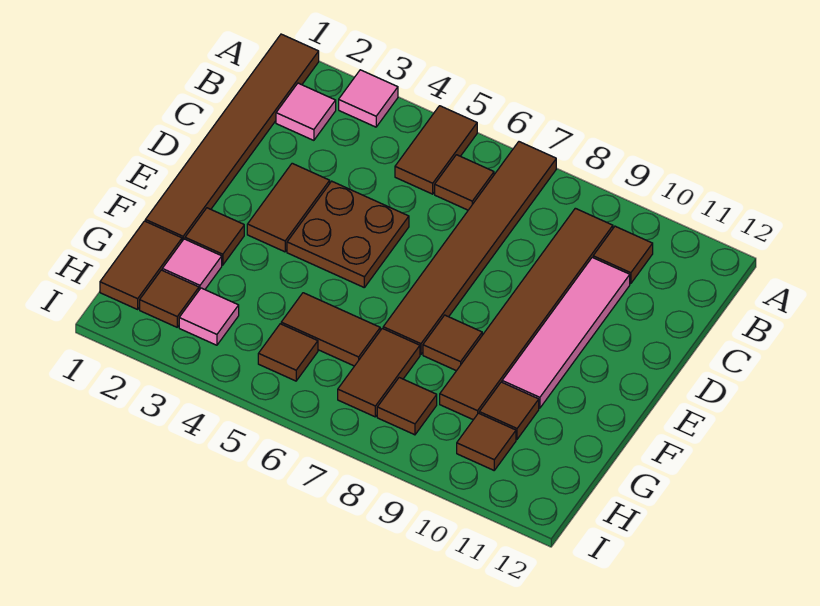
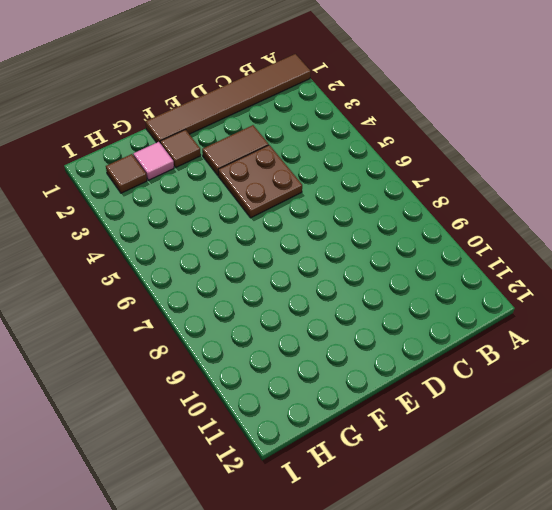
none -> pink tile A3 level 1
none -> brown tile A5:B5 level 1
none -> brown tile A7:F7 level 1

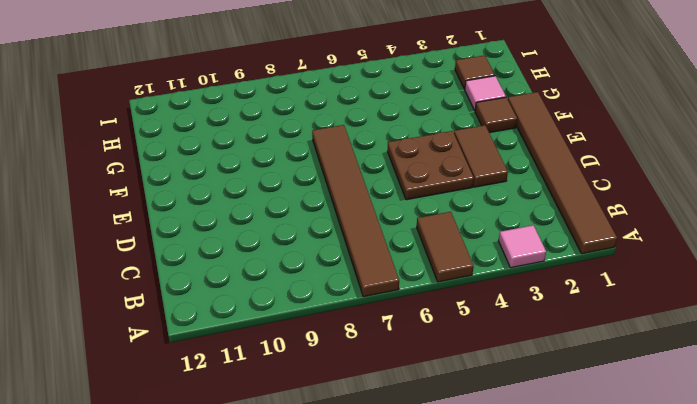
none -> pink tile B2 level 1
none -> brown tile B6 level 1
none -> brown tile B9:G9 level 1

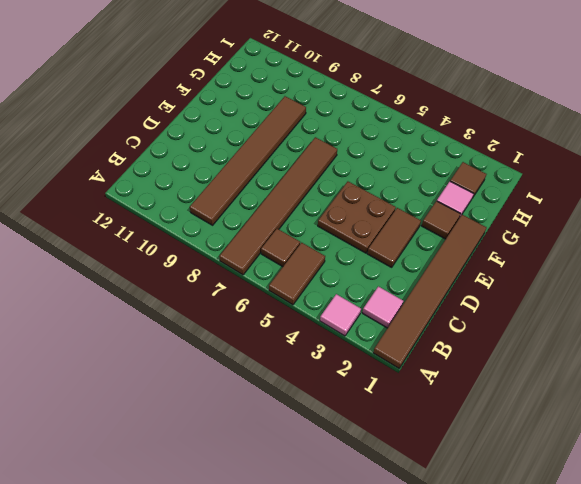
none -> brown tile B10 level 1
none -> pink tile C10:F10 level 1
none -> brown tile F8 level 1

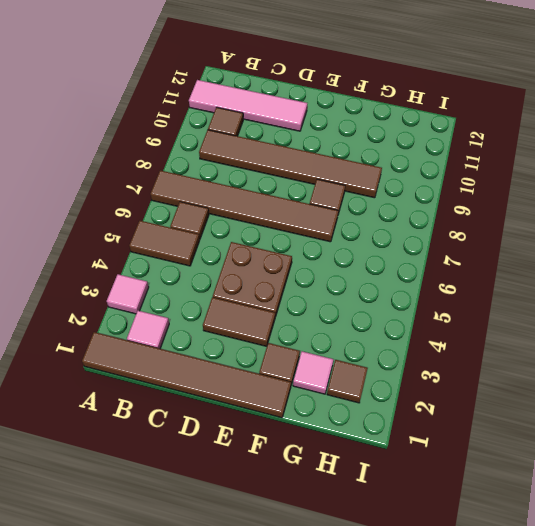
pink tile A11:D11 level 1 -> pink tile C10:F10 level 1
none -> brown tile G1:H1 level 1
none -> brown tile G5:G6 level 1
none -> brown tile G7:H7 level 1

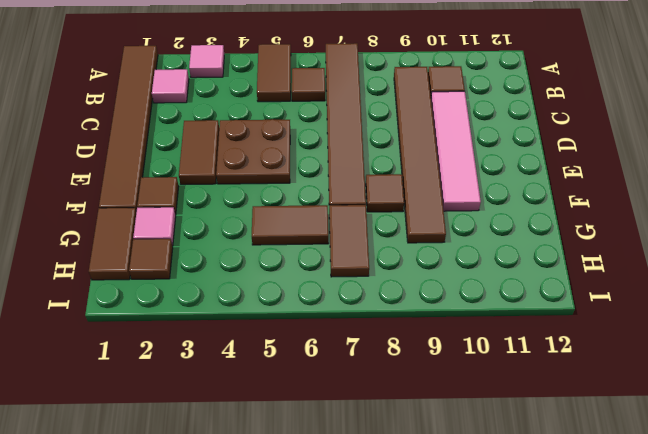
none -> brown tile G10 level 1
none -> pink tile H3 level 1
none -> brown tile H5 level 1

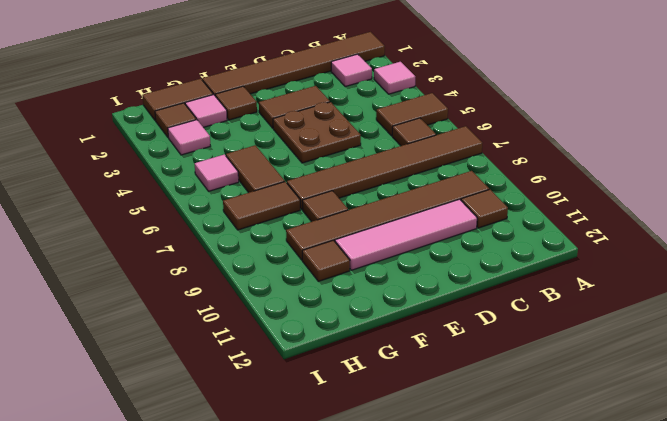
pink tile H5 level 1 -> brown tile H5 level 1
none -> brown tile H8 level 1
none -> brown tile H10 level 1

